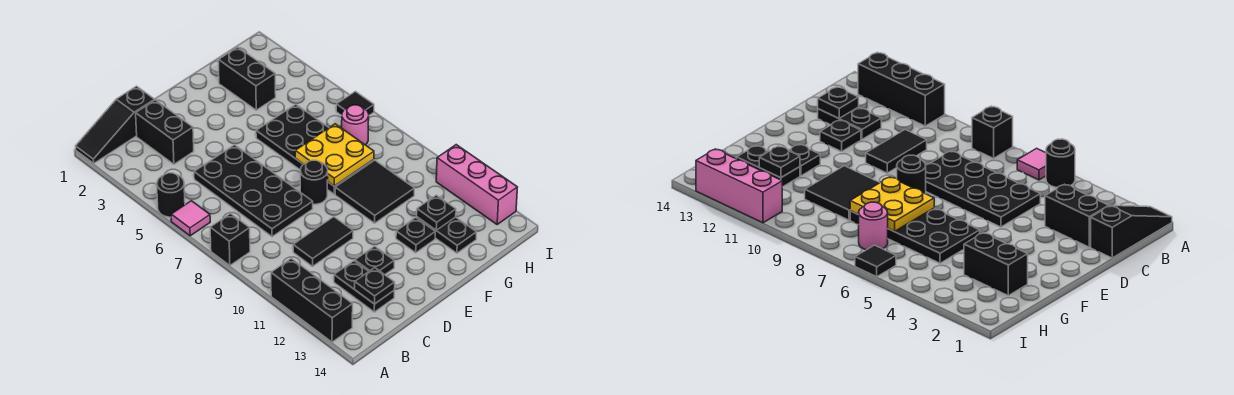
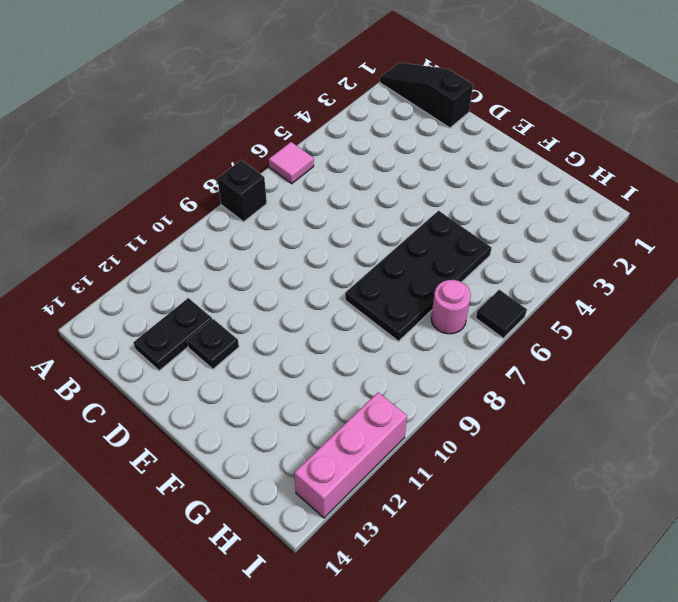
none -> black round brick A5 level 1
none -> black brick A11:A13 level 1
none -> black brick C2:C3 level 1

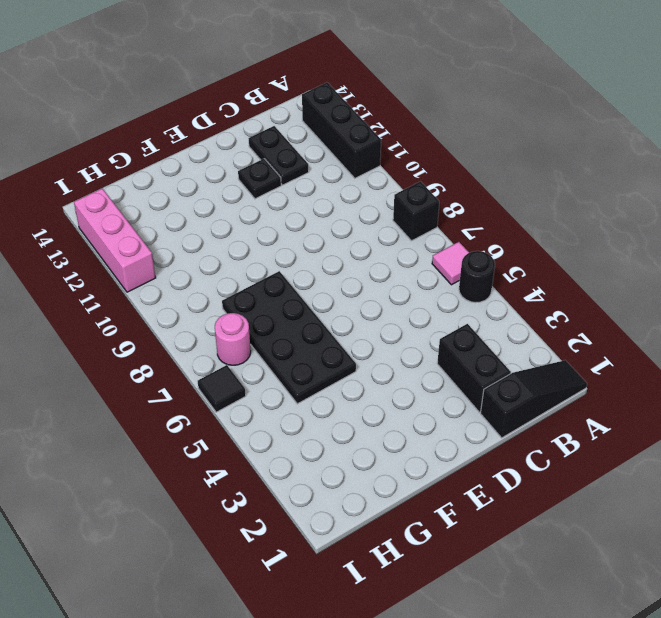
none -> black plate C5:D8 level 1
none -> black tile C10:D10 level 1
none -> black round brick E8 level 1

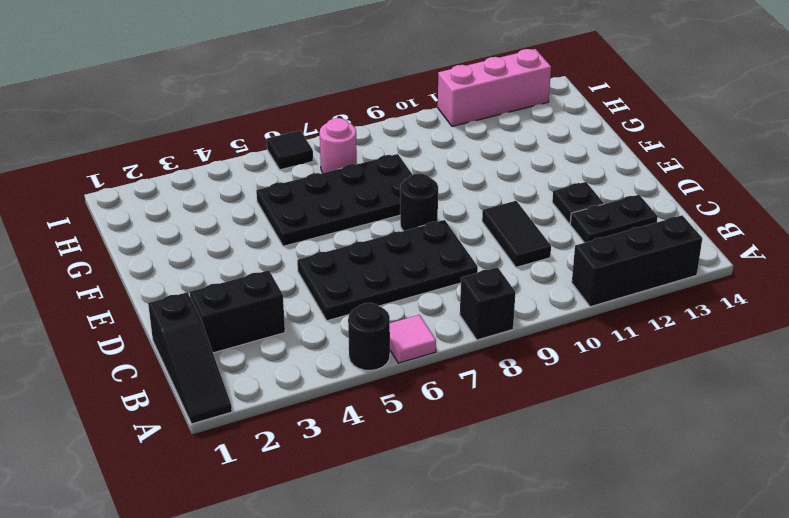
none -> black tile F9:G10 level 1
none -> black plate F12 level 1
none -> black brick G2:G3 level 1

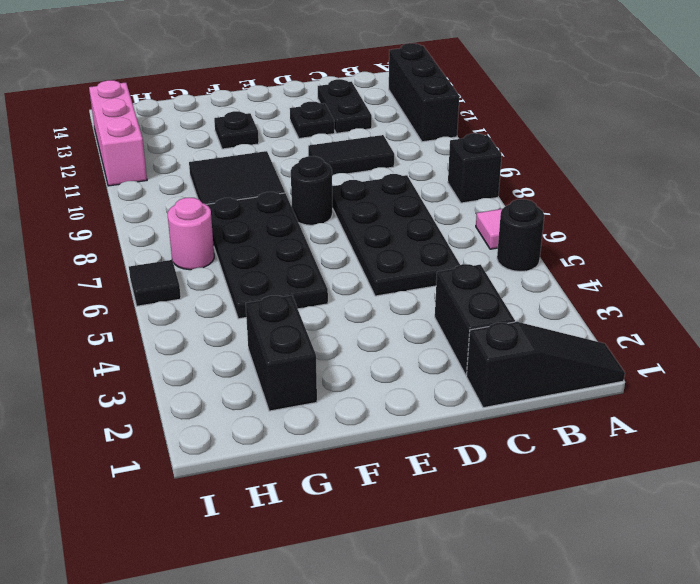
none -> black plate G12:G13 level 1
none -> black plate C13 level 2
none -> yellow plate F7:G8 level 2

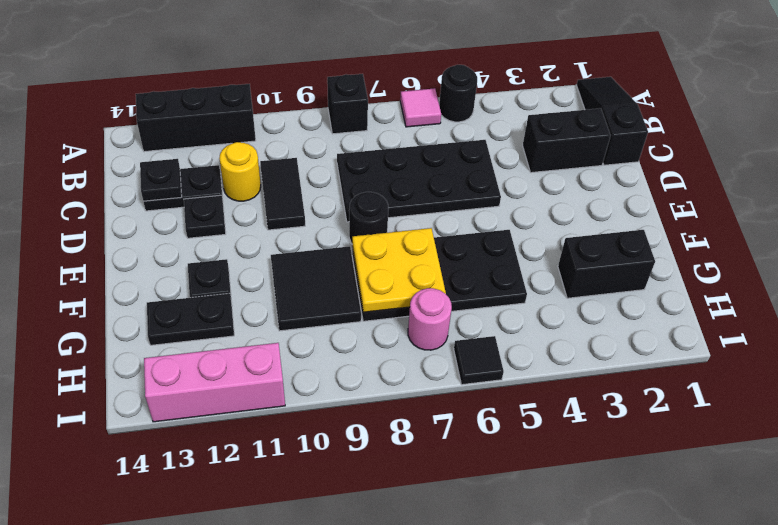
yellow round brick C11 level 1 -> none
none -> black plate G12 level 2

